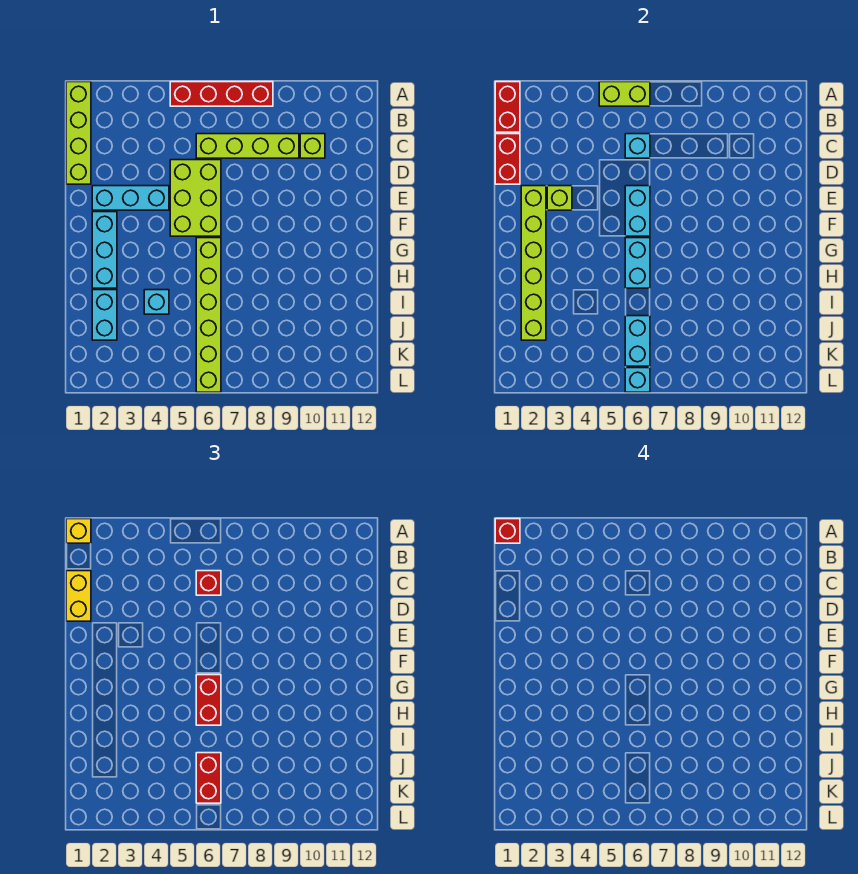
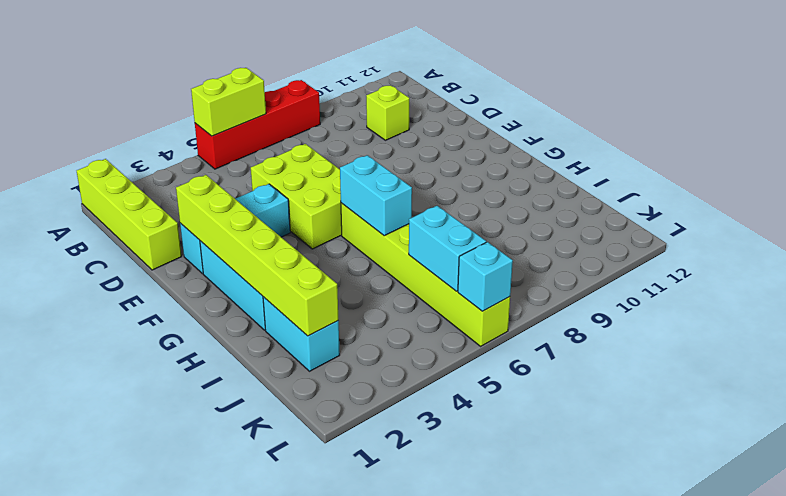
none -> lime brick C6:C9 level 1
none -> cyan brick I4 level 1
none -> red brick A1:B1 level 2

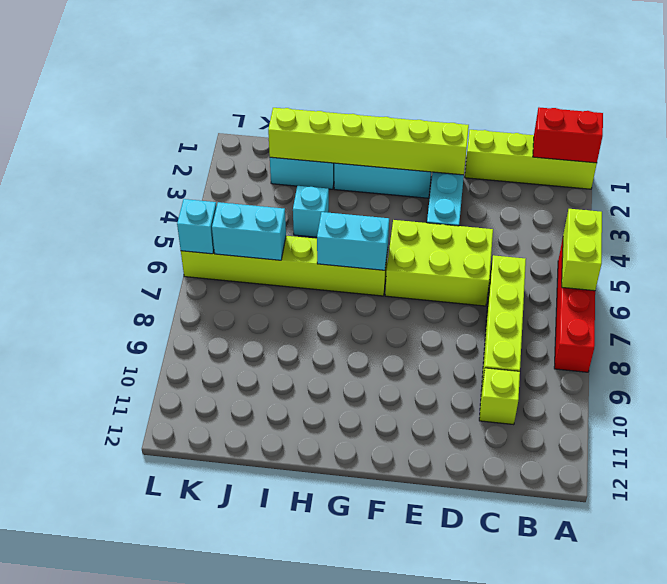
none -> red brick C1:D1 level 2
none -> cyan brick C6 level 2
none -> lime brick E3 level 2

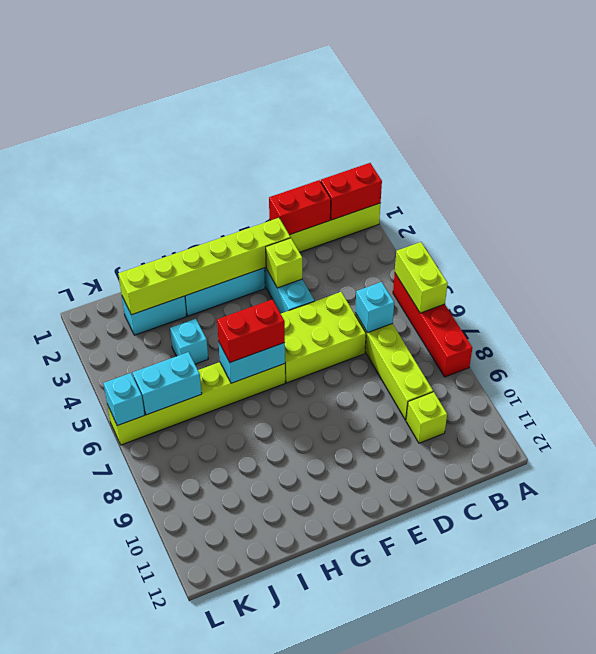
none -> cyan brick E6:F6 level 2
none -> yellow brick A1 level 3
none -> yellow brick C1:D1 level 3

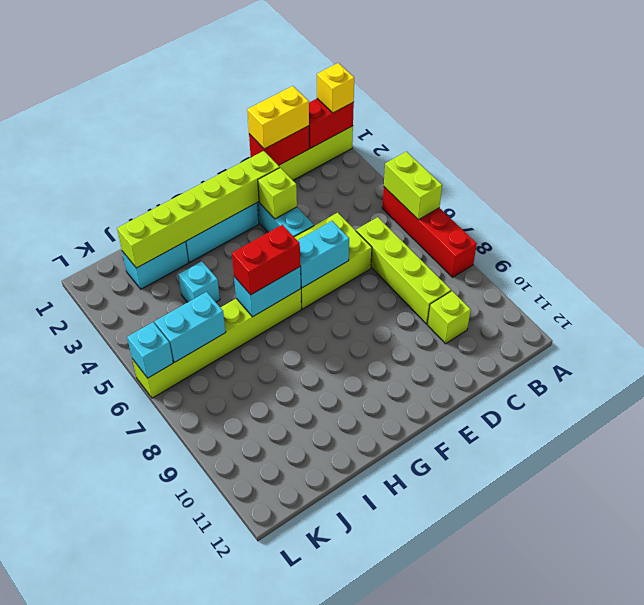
none -> cyan brick C6 level 2
none -> red brick C6 level 3
none -> red brick J6:K6 level 3

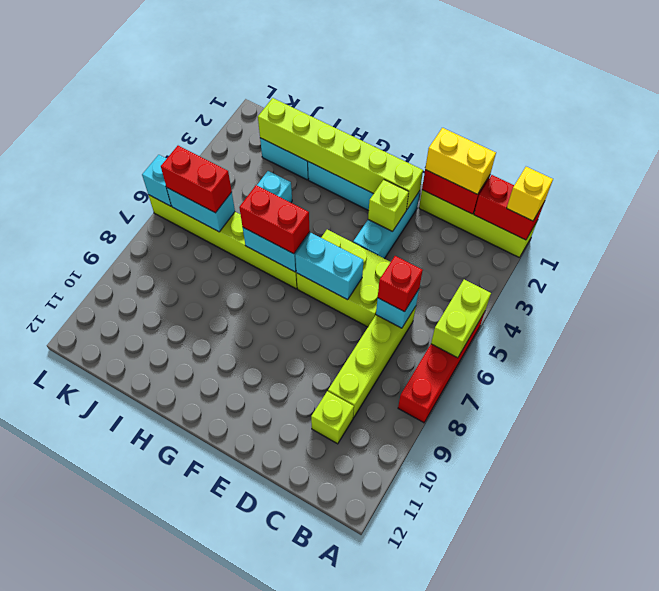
none -> red brick A1 level 4

